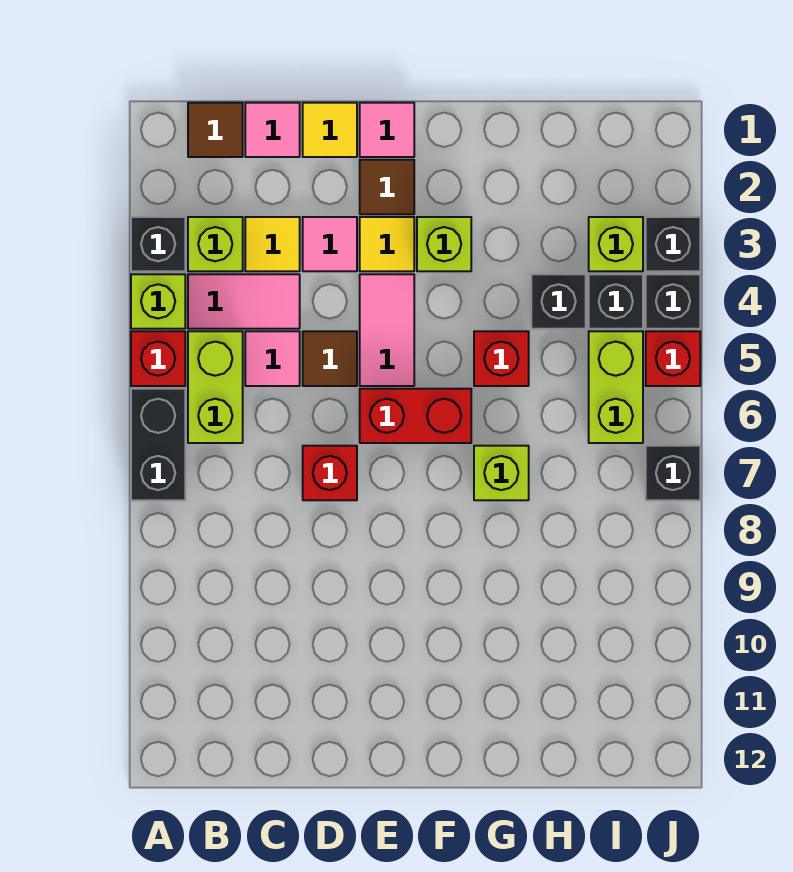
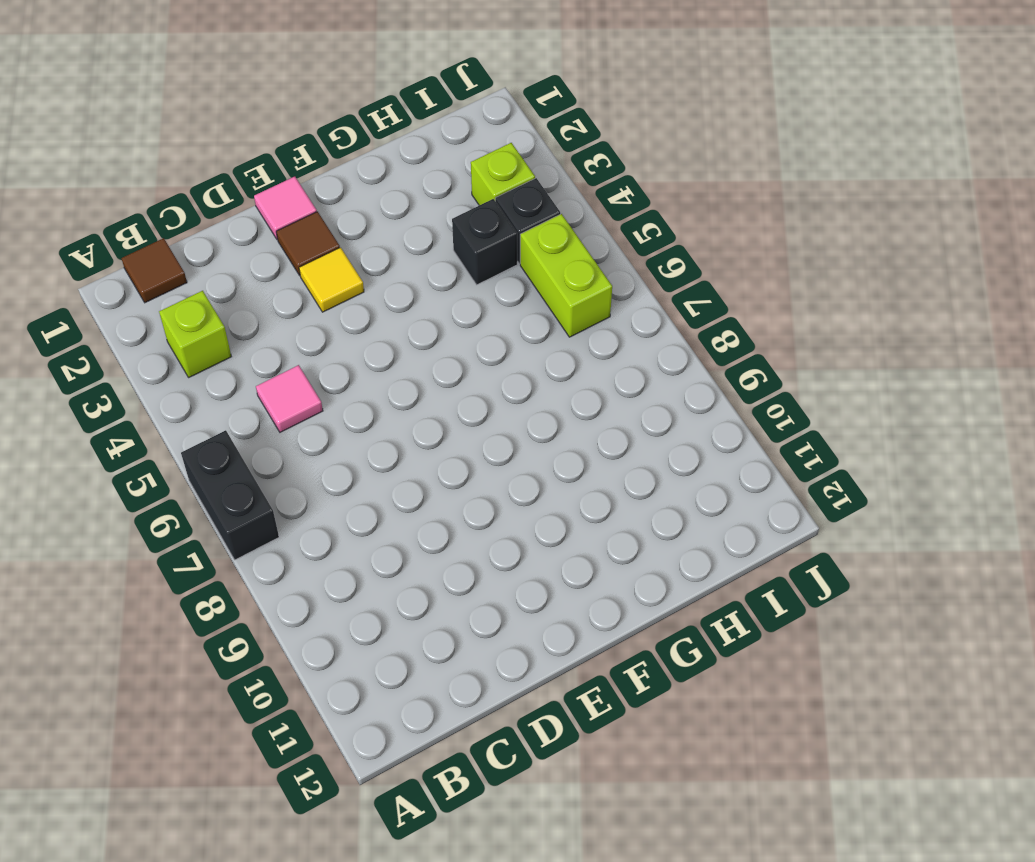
none -> black brick A3 level 1
none -> lime brick A4 level 1
none -> red brick A5 level 1
none -> pink tile B4:C4 level 1

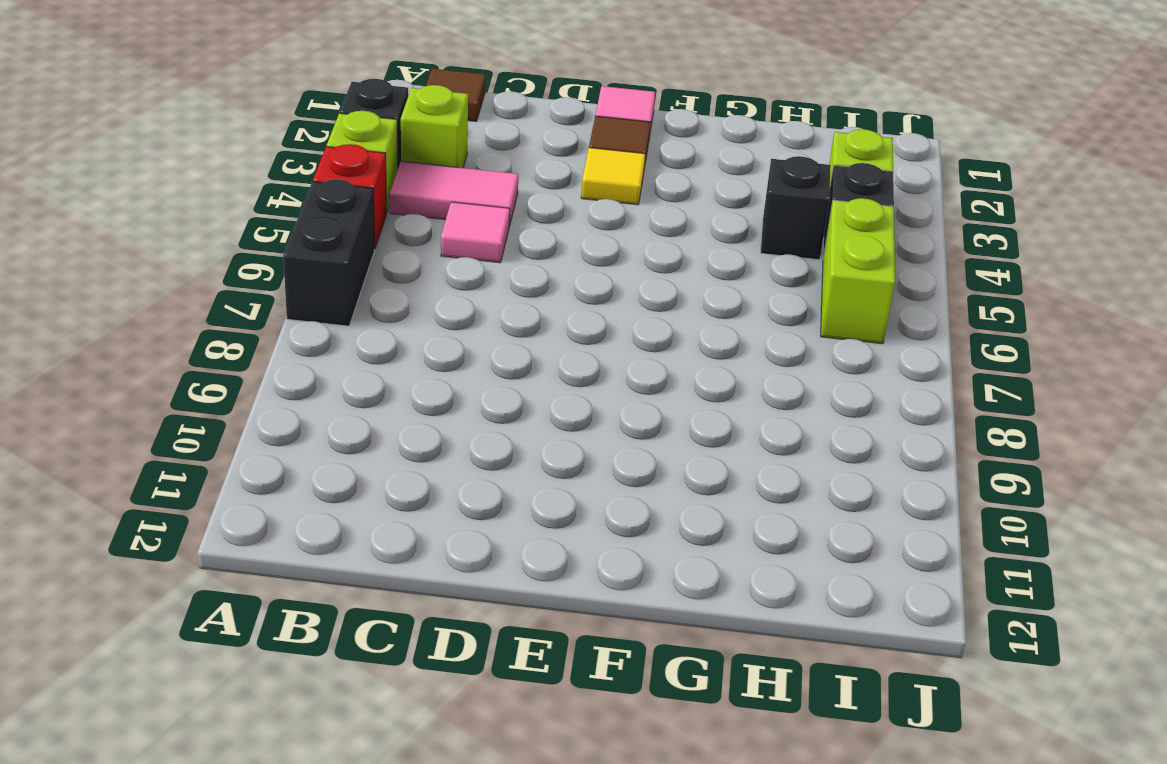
none -> lime brick B5:B6 level 1
none -> pink tile C1 level 1
none -> yellow tile C3 level 1
none -> yellow tile D1 level 1

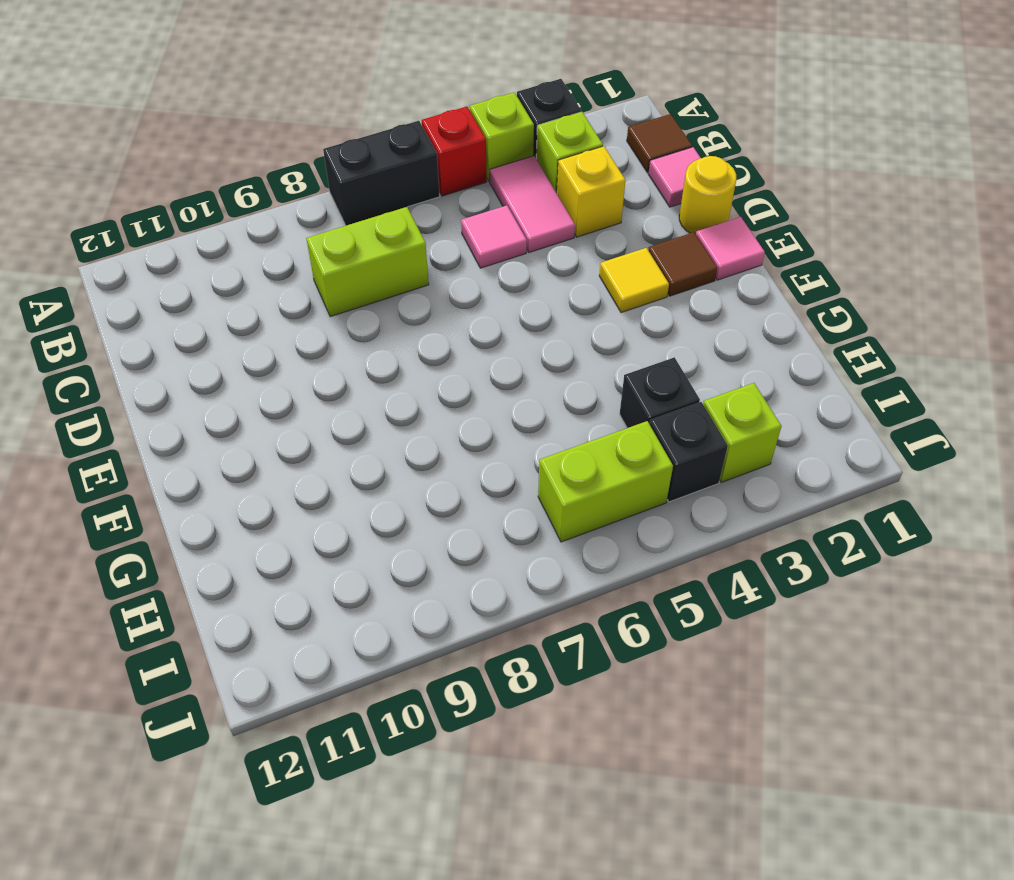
yellow brick C3 level 1 -> yellow tile C3 level 1
lime brick C7:C8 level 1 -> lime brick B5:B6 level 1
yellow round brick D1 level 1 -> yellow tile D1 level 1
none -> pink tile D3 level 1
none -> brown tile D5 level 1
none -> red brick D7 level 1
none -> pink tile E4:E5 level 1

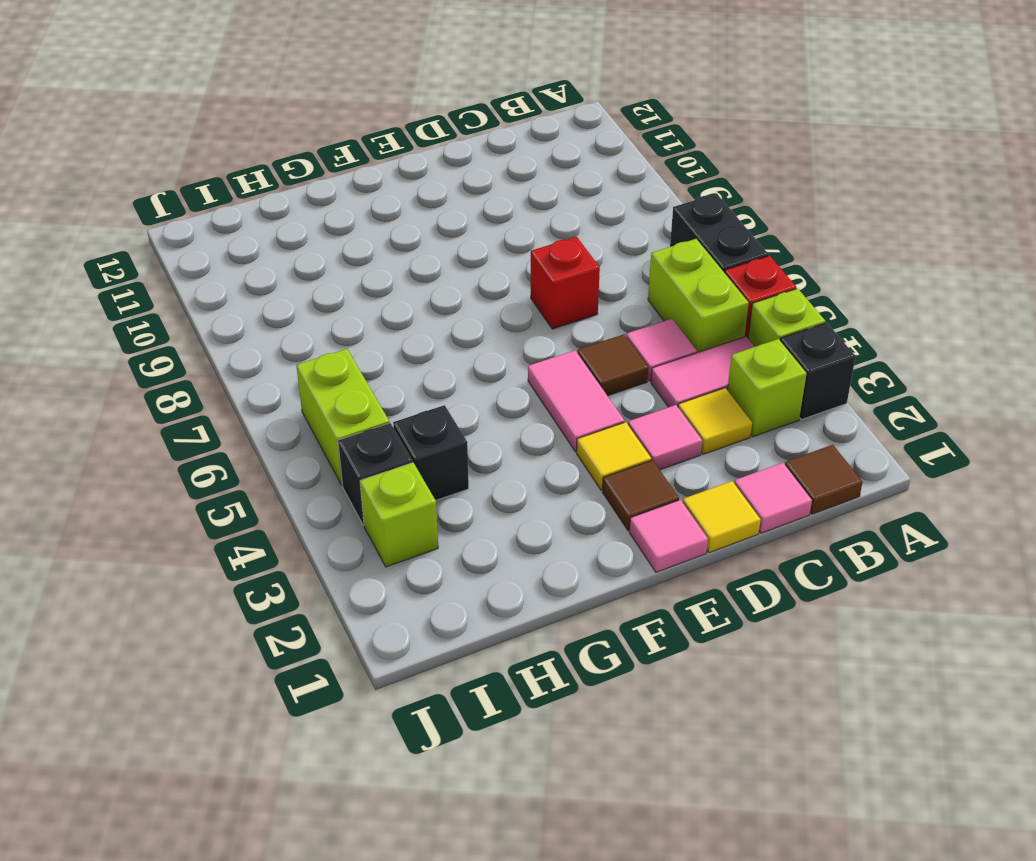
none -> red brick E6:F6 level 1
none -> lime brick F3 level 1
none -> red brick G5 level 1
none -> lime brick G7 level 1

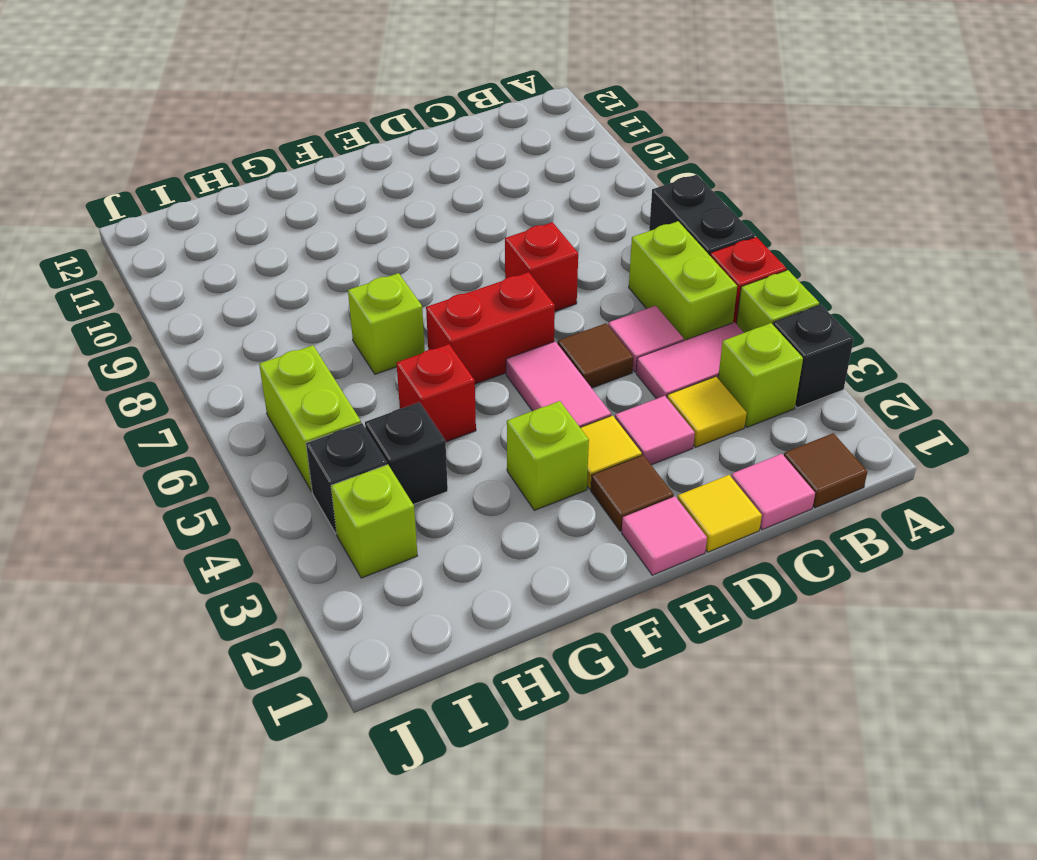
none -> black brick J3 level 1
none -> black brick J4 level 1
none -> red brick J5 level 1
none -> black brick J7 level 1

